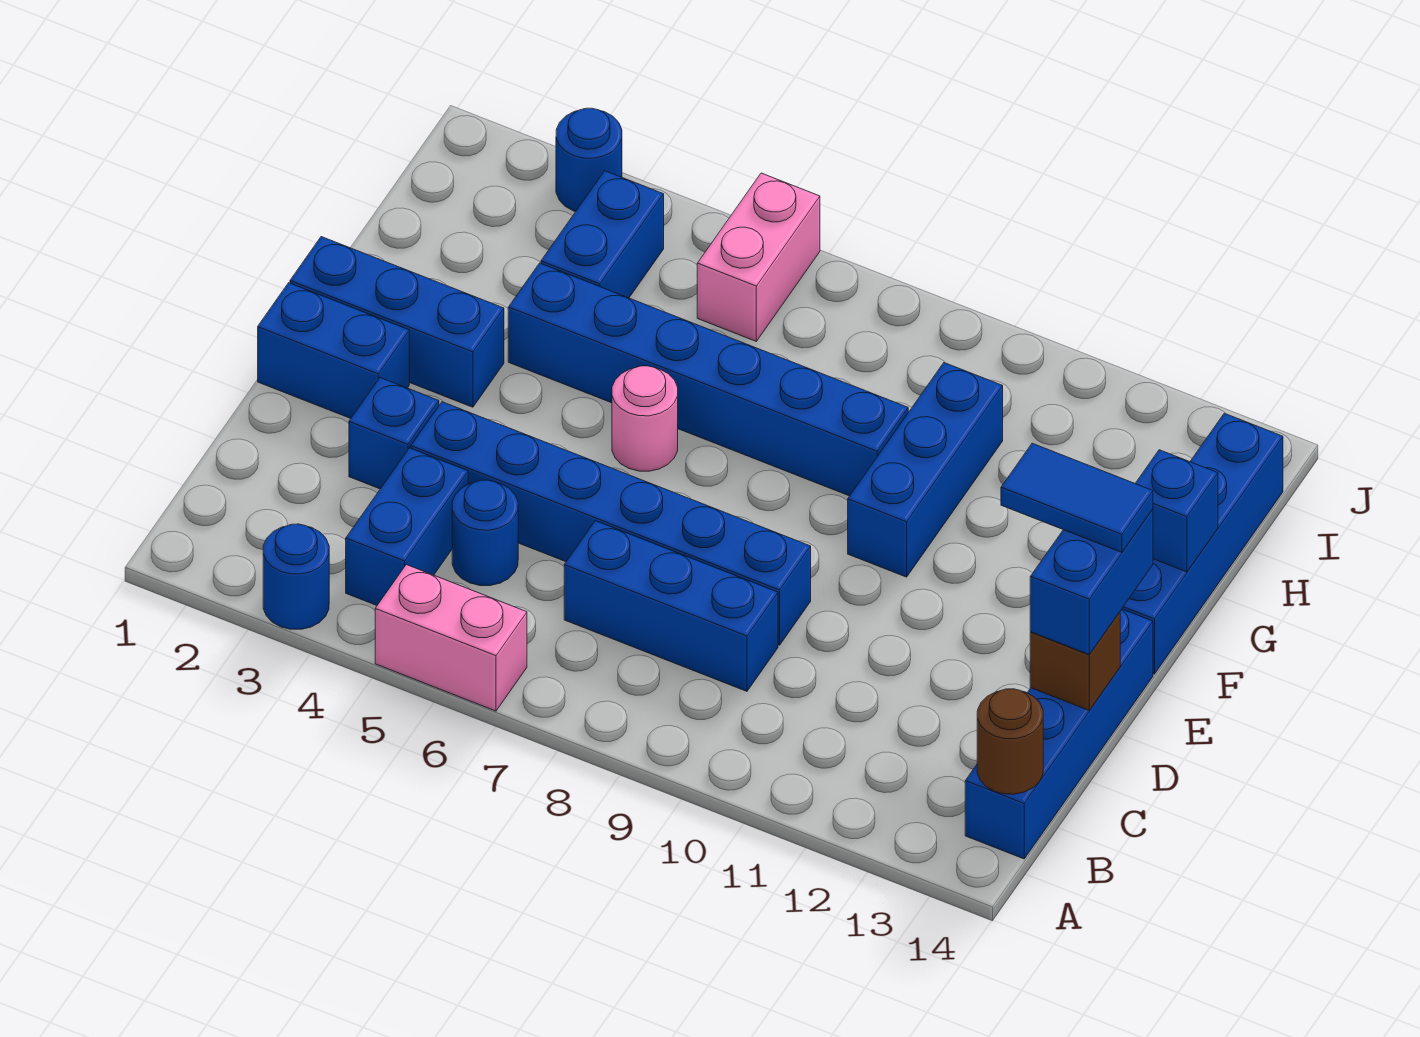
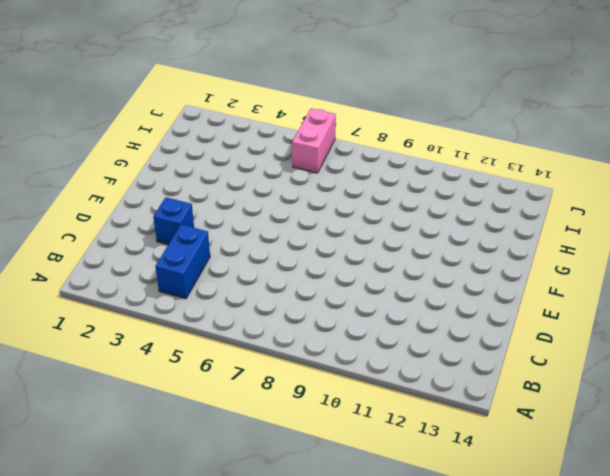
none -> blue round brick A3 level 1
none -> pink brick A5:A6 level 1
none -> blue brick B14:E14 level 1

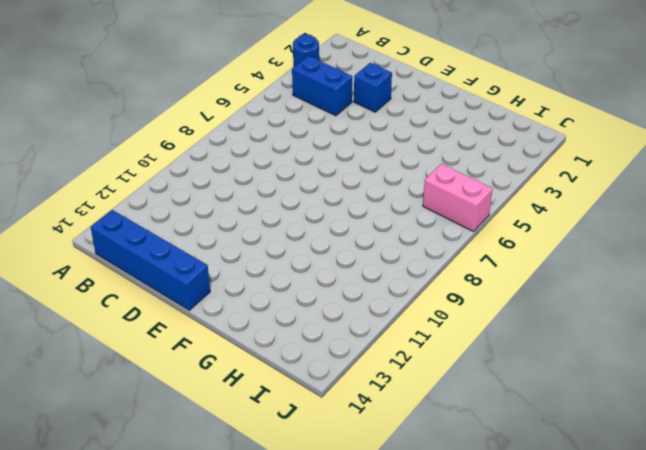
none -> pink brick A5:A6 level 1
none -> blue round brick C5 level 1
none -> blue brick C7:C9 level 1

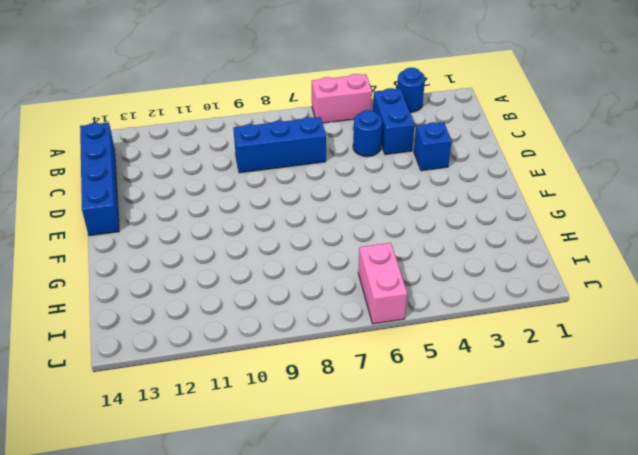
none -> blue brick D4:D9 level 1
none -> blue brick E1:E2 level 1
none -> blue brick F1:F3 level 1

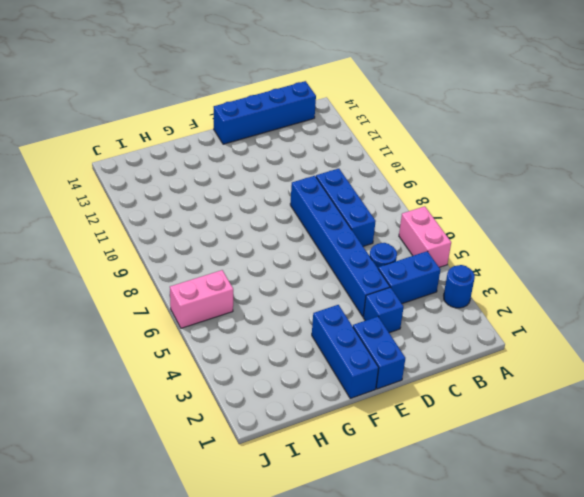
none -> pink round brick F6 level 1
none -> blue brick F10:H10 level 1
none -> blue brick F14:I14 level 1

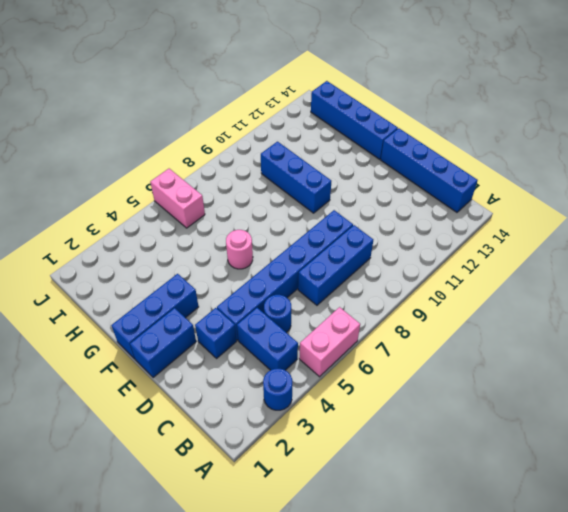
none -> blue brick G4:G9 level 1
none -> blue brick H4:I4 level 1
none -> blue round brick J3 level 1

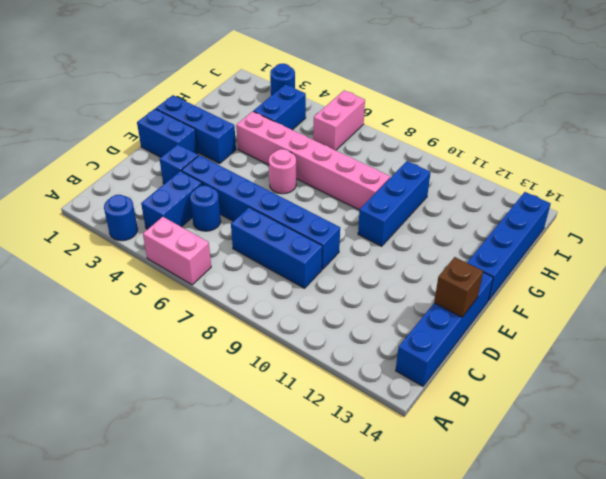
pink brick G4:G9 level 1 -> blue brick G4:G9 level 1
none -> brown round brick B14 level 2
none -> blue brick G14 level 2
none -> blue brick D14:E14 level 3

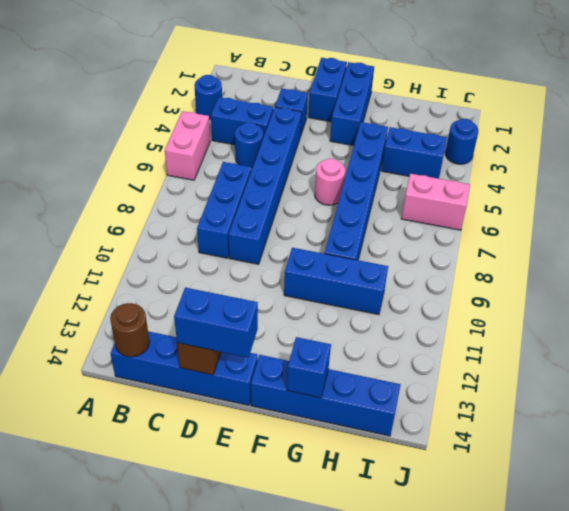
none -> blue tile E13:E14 level 4

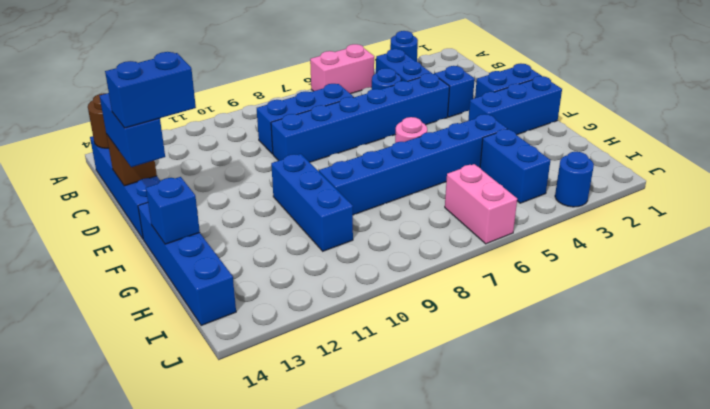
blue brick E13:E14 level 4 -> blue tile E13:E14 level 4

